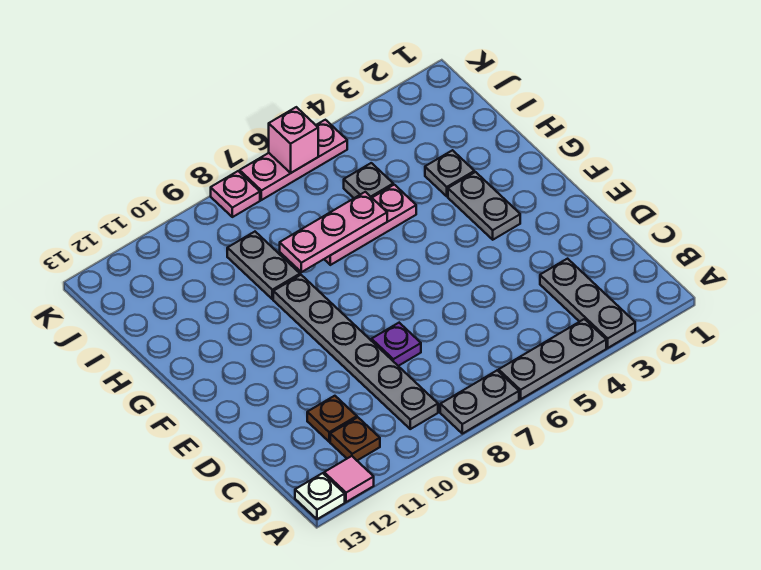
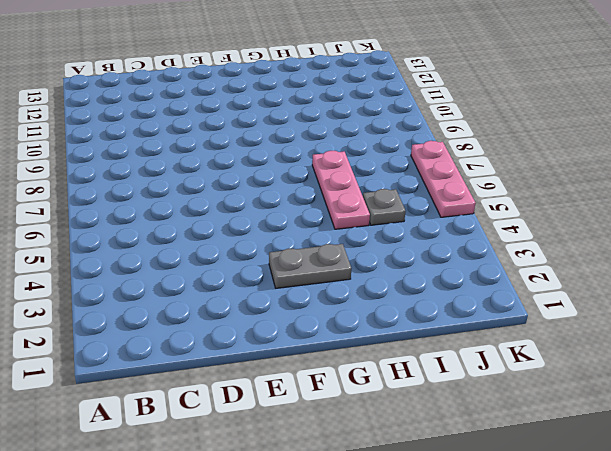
none -> grey plate A3:C3 level 1
none -> grey plate A4:A6 level 1
none -> grey plate A7:A8 level 1

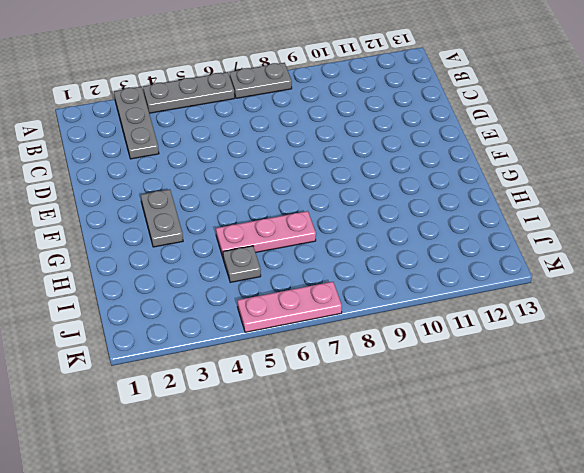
none -> pink tile A12 level 1
none -> white plate A13 level 1
none -> grey plate B9:G9 level 1

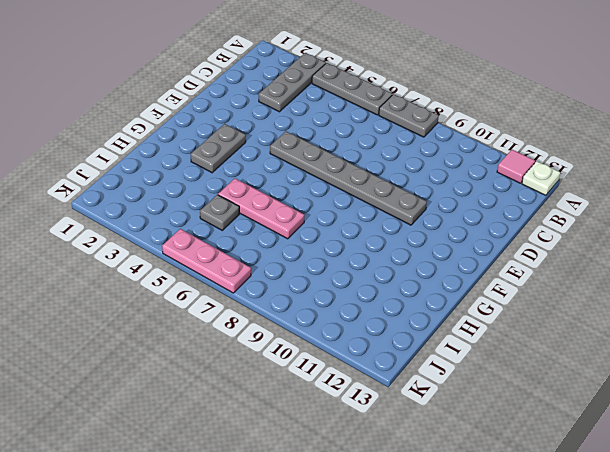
grey plate E5:E10 level 1 -> grey plate B9:G9 level 1
none -> brown plate B11 level 1
none -> brown plate C11 level 1
none -> purple plate D8 level 1

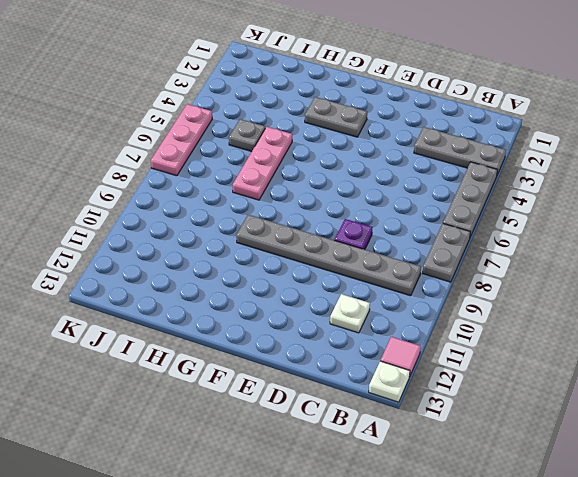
white plate C11 level 1 -> brown plate C11 level 1
none -> brown plate B11 level 1
none -> grey plate H3 level 1
none -> grey plate H9:I9 level 1

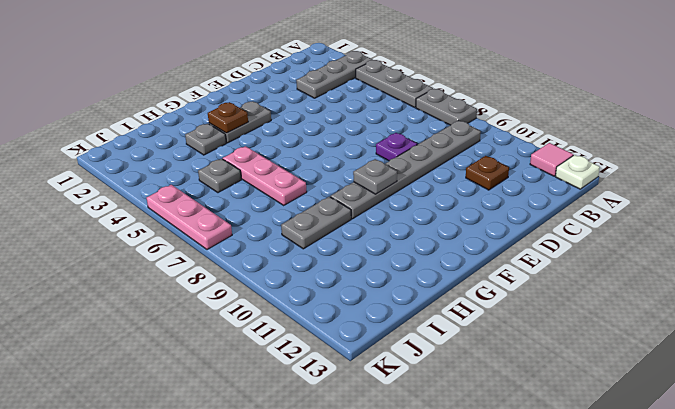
grey plate F9 level 2 -> none
brown plate G3 level 2 -> brown plate B11 level 1
none -> pink plate K8 level 1
none -> pink plate H6:H8 level 2
none -> pink brick K6 level 2

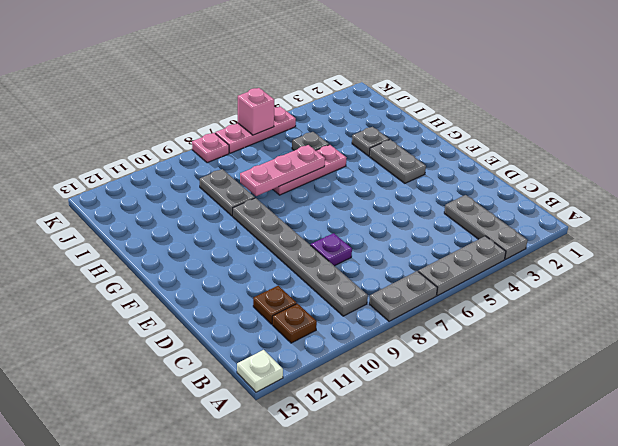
none -> pink tile A12 level 1

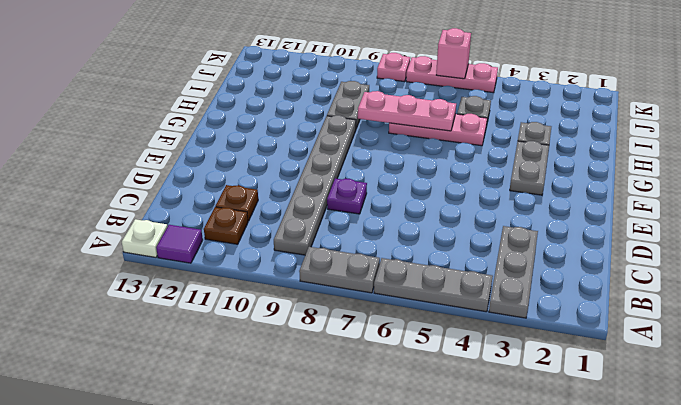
purple tile A12 level 1 -> pink tile A12 level 1

